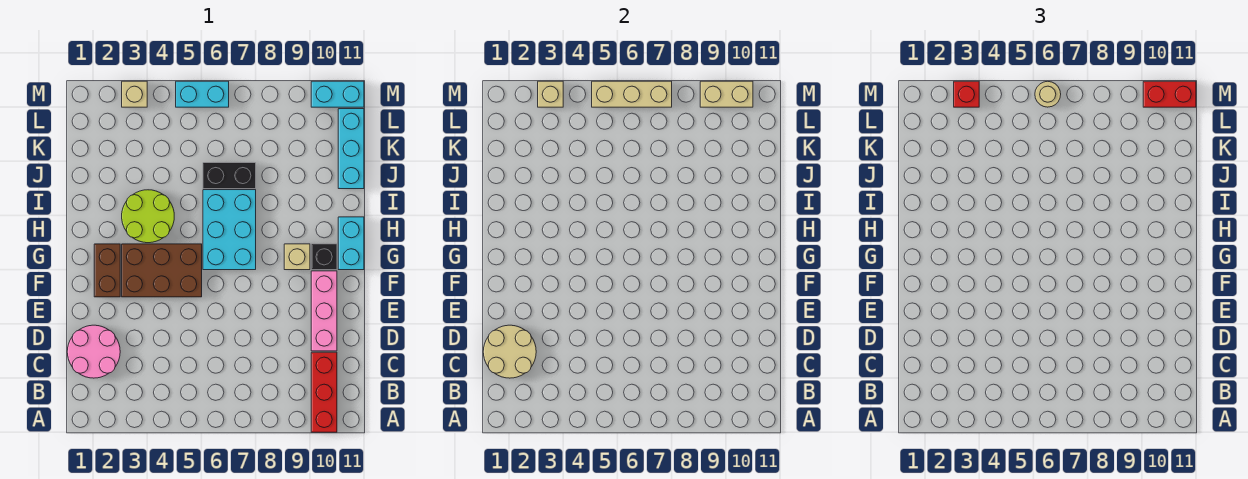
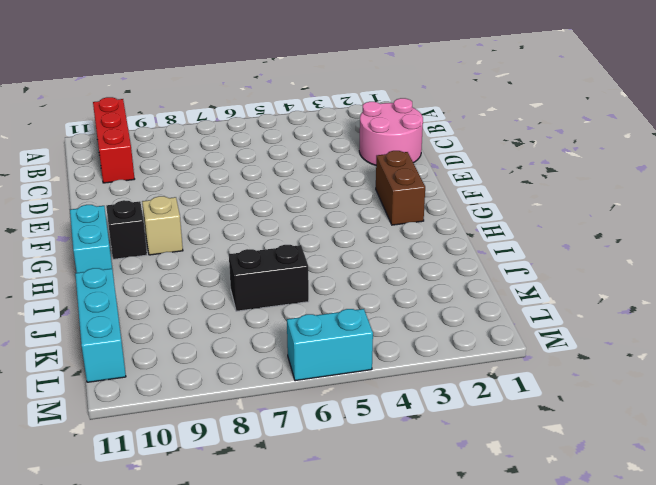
none -> pink brick D10:F10 level 1
none -> brown brick F3:G5 level 1
none -> cyan brick G6:I7 level 1

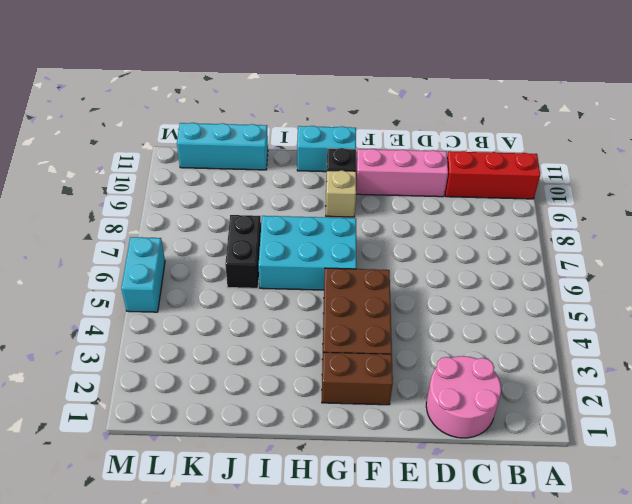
none -> lime round brick H3:I4 level 1
none -> tan brick M3 level 1
none -> cyan brick M10:M11 level 1

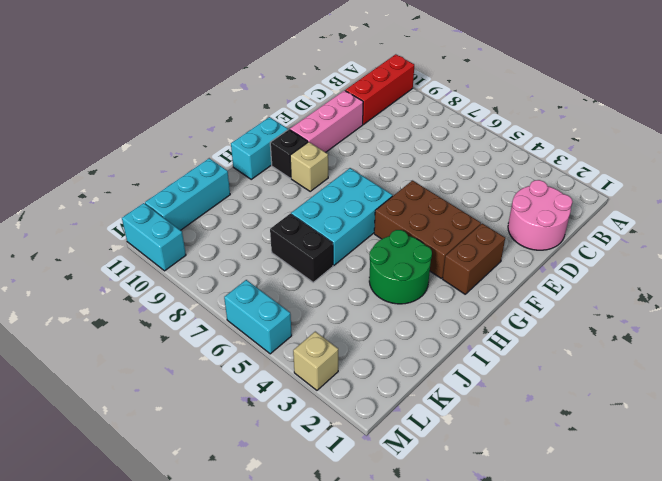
green round brick H3:I4 level 1 -> lime round brick H3:I4 level 1
none -> tan round brick C1:D2 level 2
none -> tan brick M3 level 2
none -> tan brick M5:M7 level 2

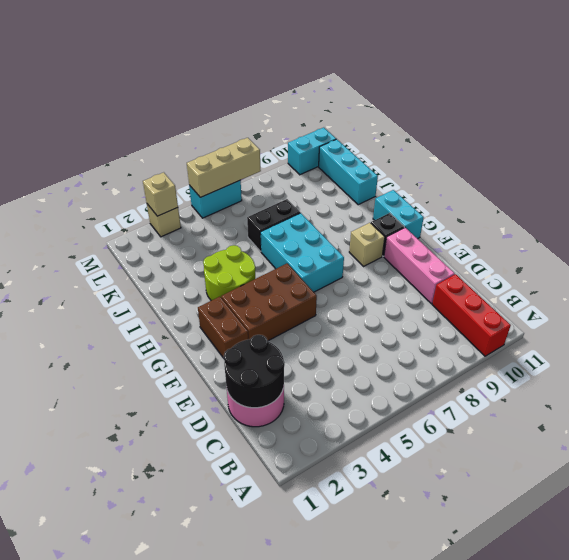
black round brick C1:D2 level 2 -> tan round brick C1:D2 level 2
none -> tan brick M9:M10 level 2
none -> red brick M3 level 3
none -> tan round brick M6 level 3

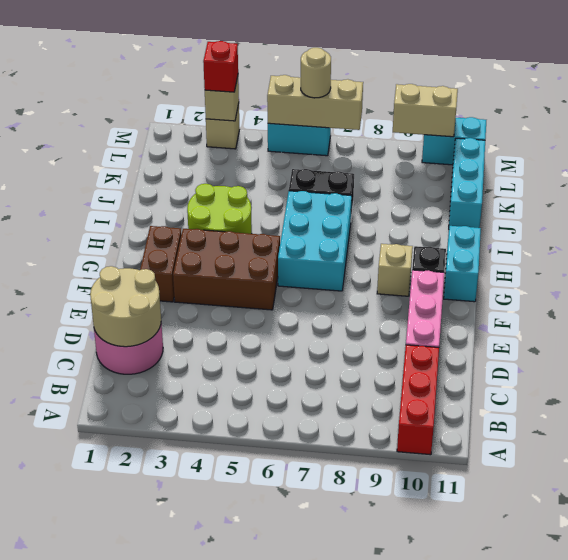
none -> red brick M10:M11 level 3

